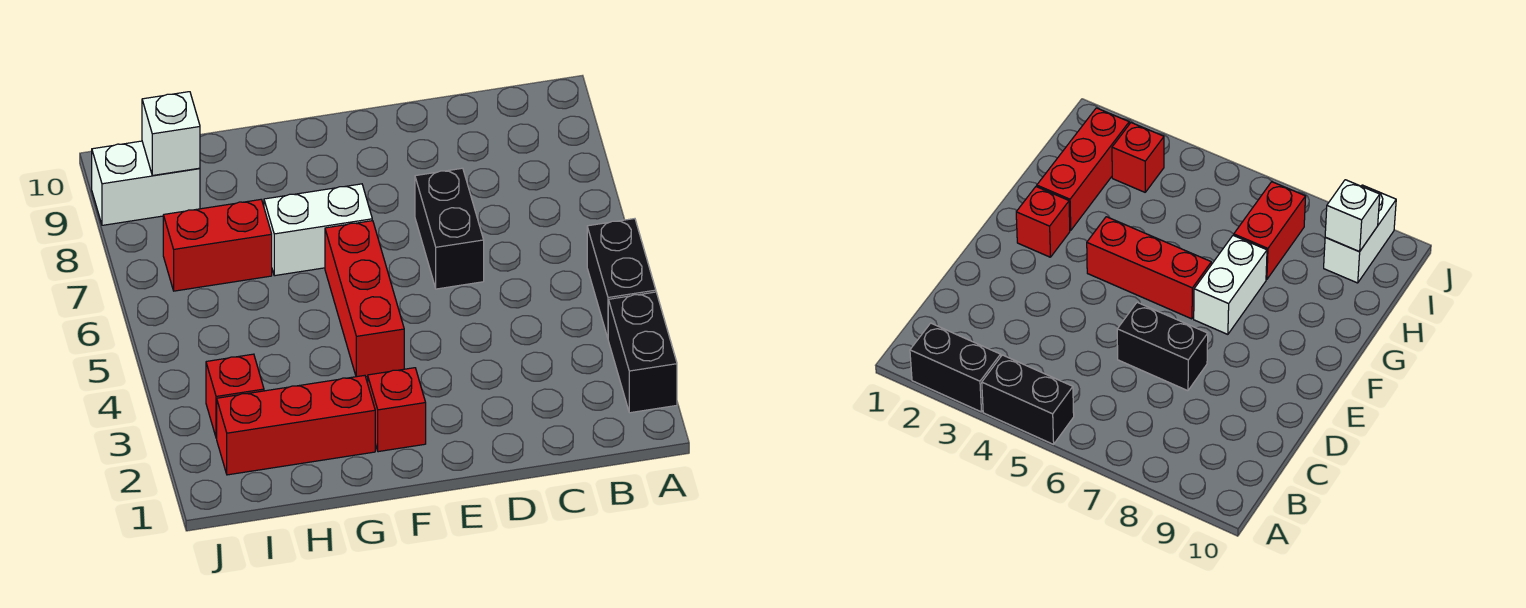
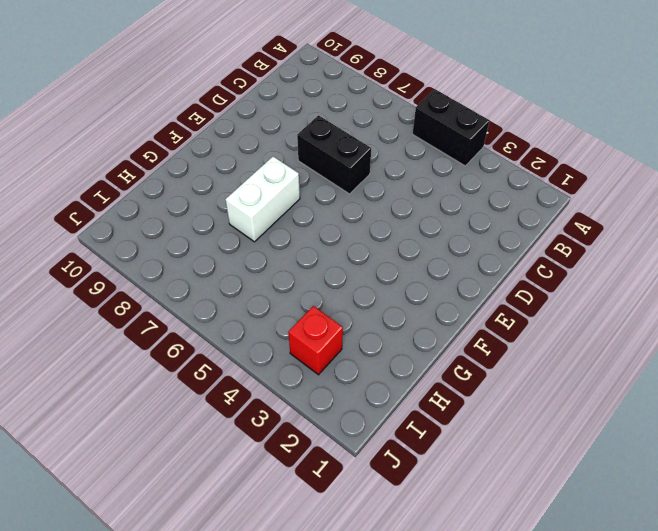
none -> black brick A2:A3 level 1
none -> red brick F2 level 1

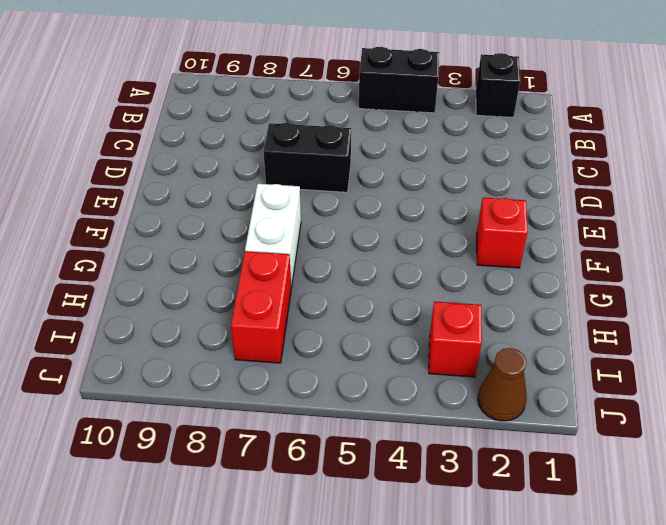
black brick A2 level 1 -> black brick A2:A3 level 1
brown cone J2 level 1 -> none
none -> red brick F4:F6 level 1
none -> red brick G2:I2 level 1

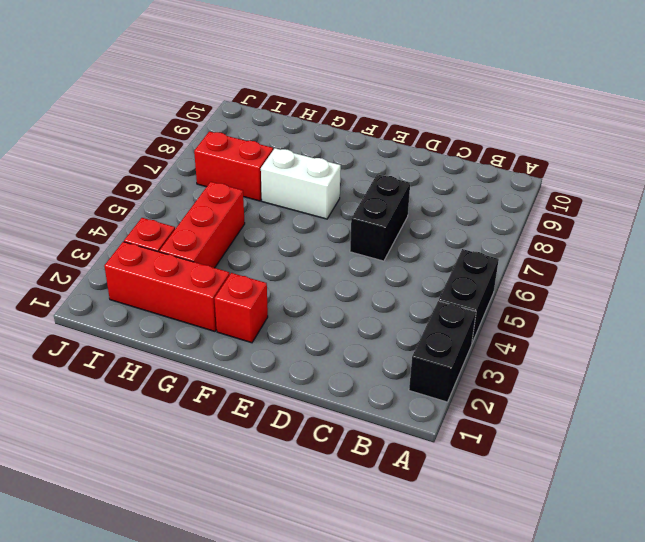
red brick H3:H5 level 1 -> red brick F4:F6 level 1
none -> white brick I9:J9 level 1
none -> white brick I9 level 2

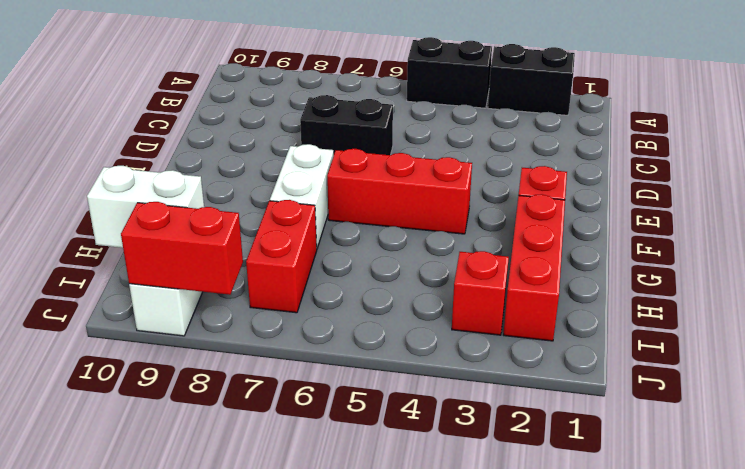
white brick I9:I10 level 2 -> white brick I9 level 2
red brick J8:J9 level 2 -> none

